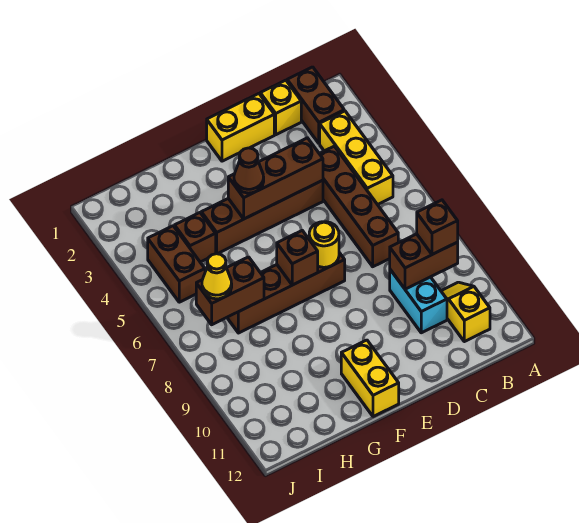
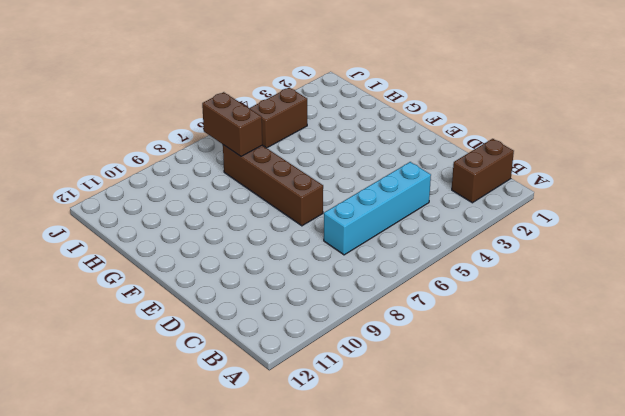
cyan brick C4:C7 level 1 -> brown brick C4:C7 level 1
none -> yellow brick B3:B5 level 1
none -> yellow slope B10:B11 level 1 top 11
none -> yellow brick C1 level 1

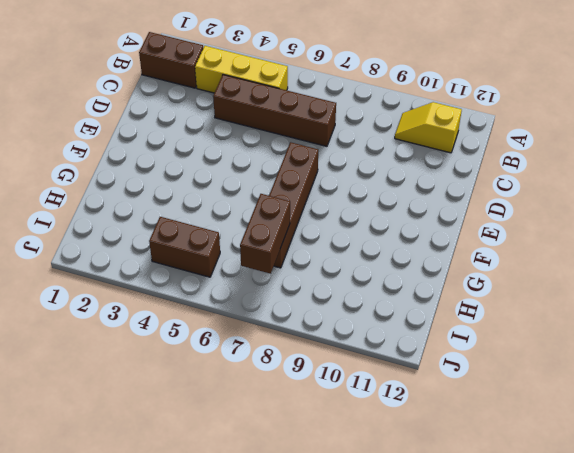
none -> yellow brick C1 level 1
none -> cyan brick C9:C10 level 1
none -> yellow brick D1:E1 level 1

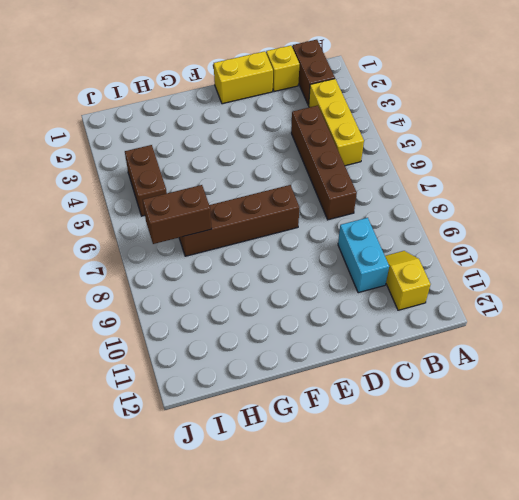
none -> brown brick D4:G4 level 1
none -> yellow brick F11:F12 level 1
none -> brown brick H4 level 1

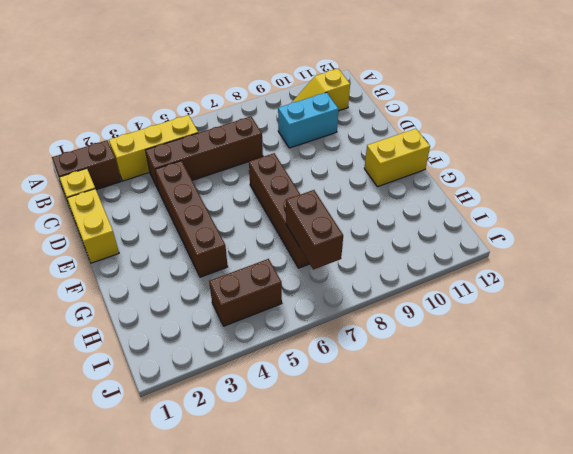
none -> brown brick H4 level 1
none -> brown brick B9:C9 level 2
none -> brown brick D4:F4 level 2

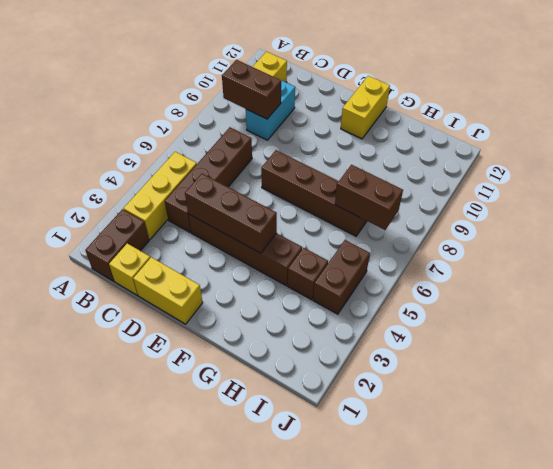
none -> yellow round brick E7 level 2
none -> brown brick F7 level 2
none -> brown brick B9 level 3

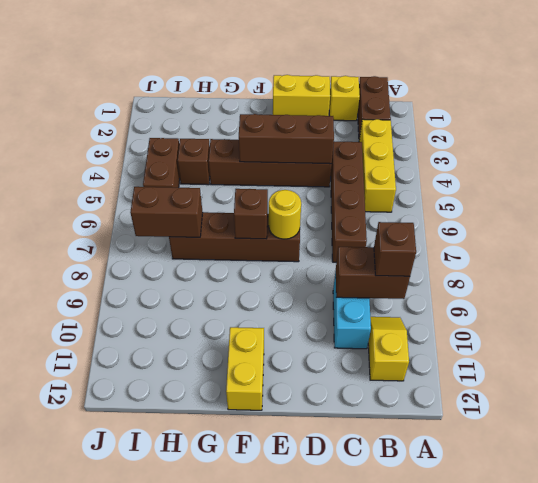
none -> brown cone F4 level 3
none -> yellow cone I7 level 3

